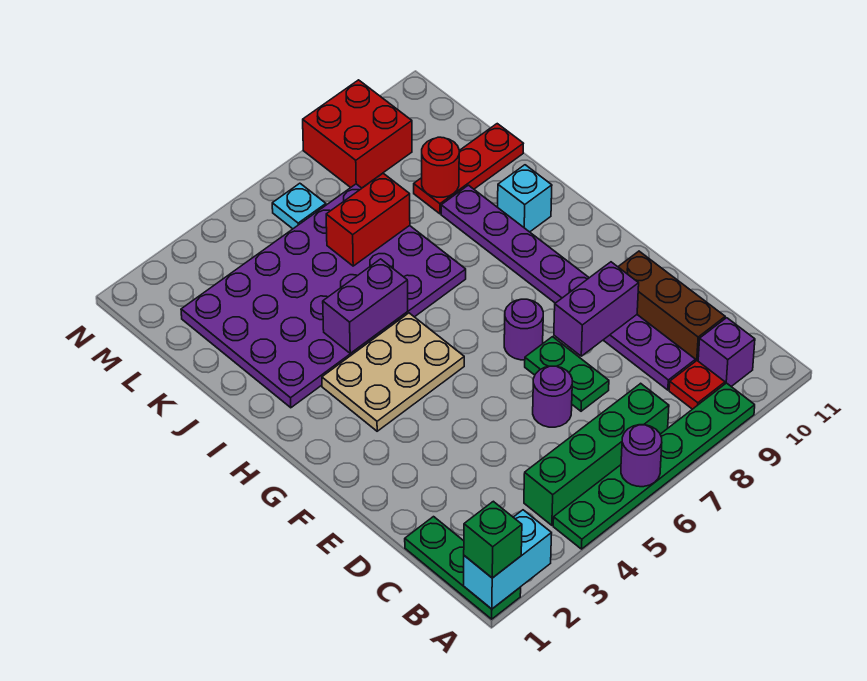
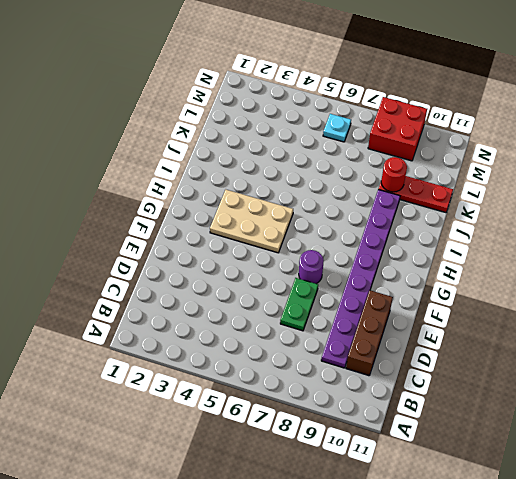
none -> green plate A1:C1 level 1
none -> green plate A4:A9 level 1
none -> green brick B4:B7 level 1

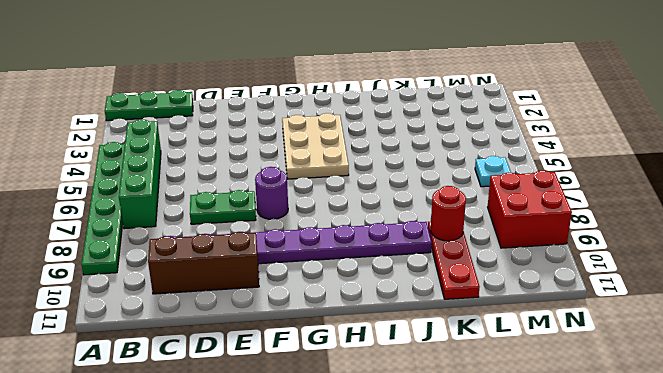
none -> red plate B9 level 1
none -> purple brick B10 level 1
none -> purple round brick D6 level 1

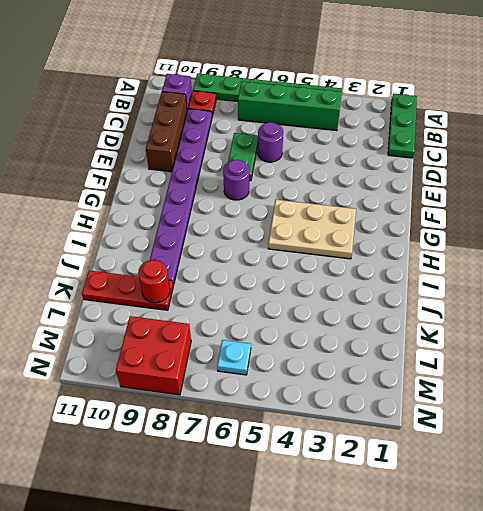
none -> purple plate I2:L7 level 1
none -> cyan brick I10 level 1
none -> cyan brick A1:A2 level 2

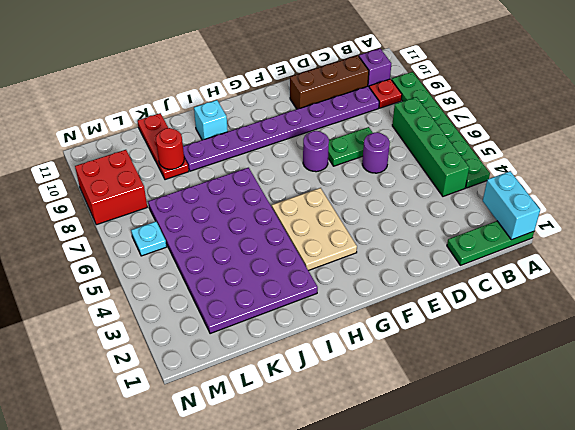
none -> purple round brick A6 level 2
none -> purple brick E8:E9 level 2
none -> purple brick I4:I5 level 2

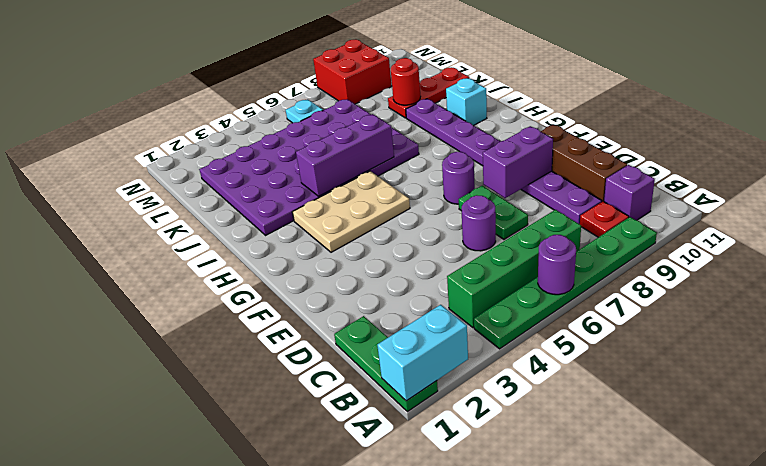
purple brick I4:I6 level 2 -> purple brick I4:I5 level 2
none -> red brick K6:K7 level 2
none -> green brick A1 level 3

